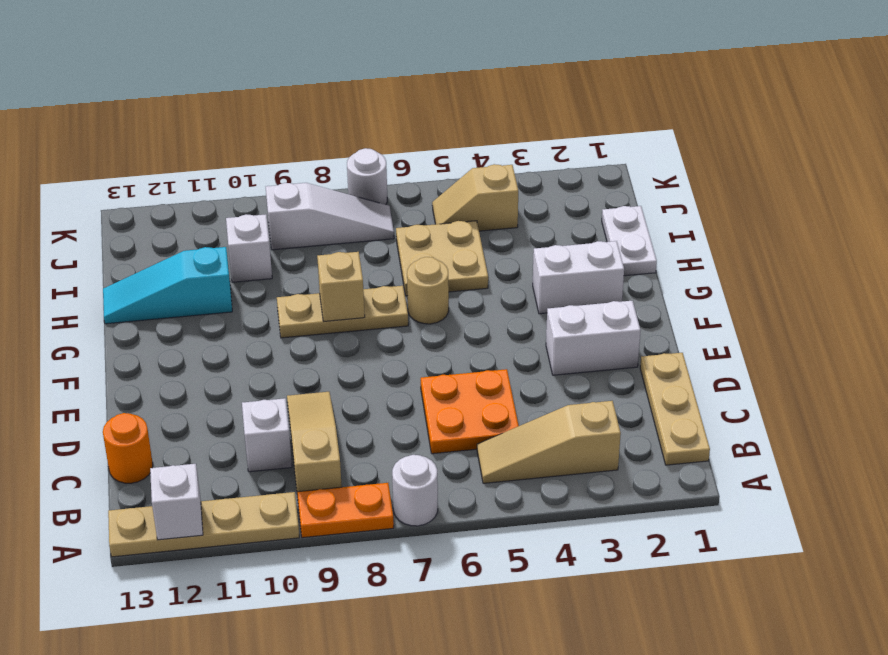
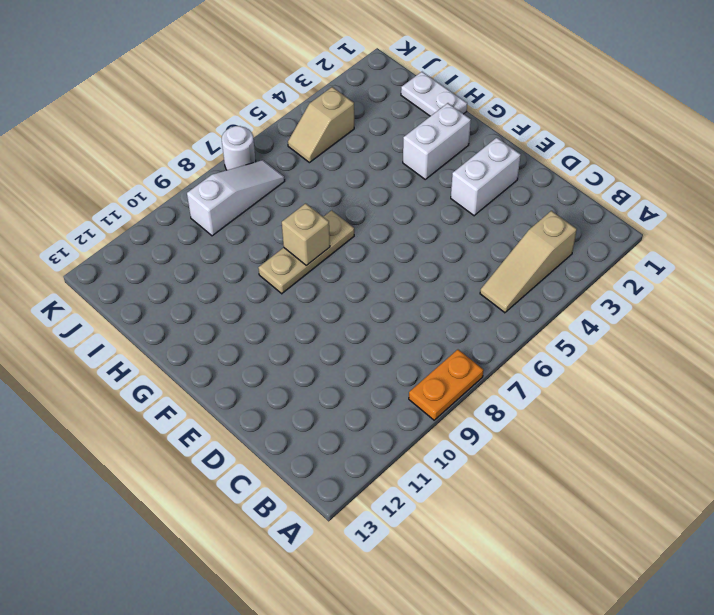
none -> white round brick A7 level 1
none -> tan plate A10:A13 level 1
none -> tan plate B1:D1 level 1

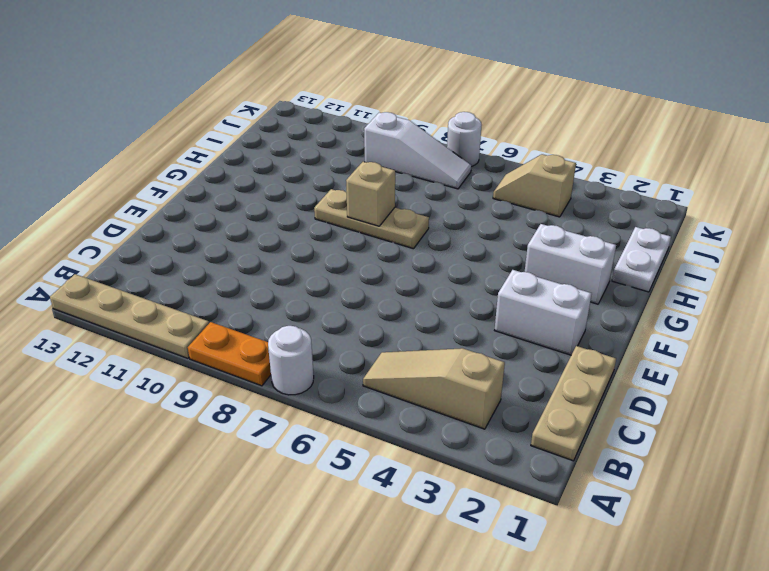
none -> tan slope B9:D9 level 1 top B
none -> orange plate C5:D6 level 1
none -> white brick C10 level 1

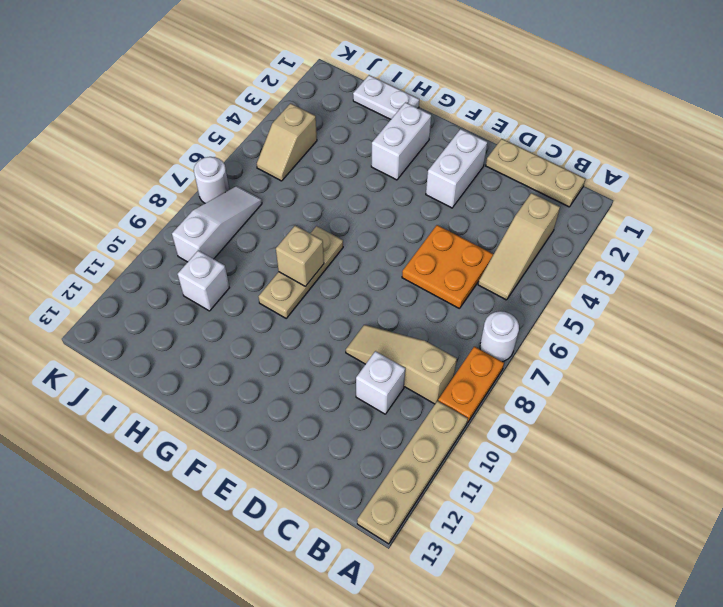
none -> orange round brick C13 level 1
none -> tan round brick G6 level 1
none -> tan plate H5:I6 level 1

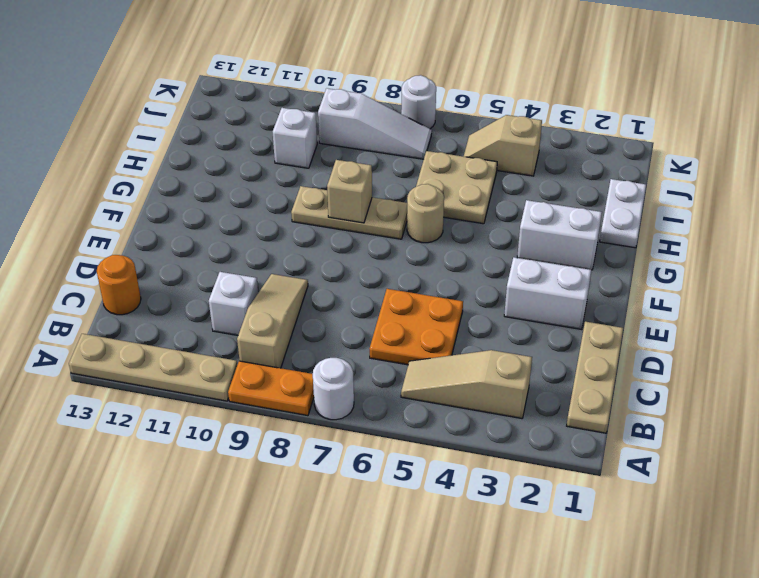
none -> cyan slope H11:H13 level 1 top 11
none -> white brick A12 level 2

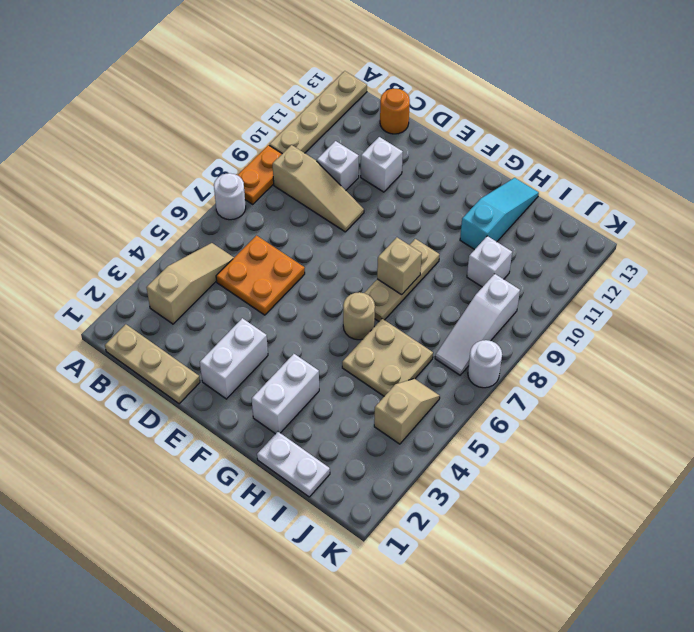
white brick D11 level 1 -> white brick A12 level 2

